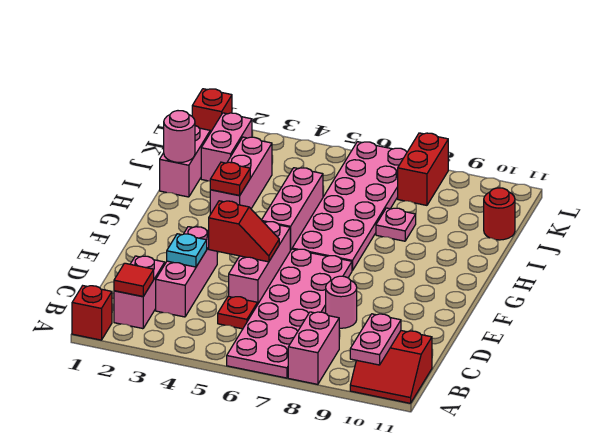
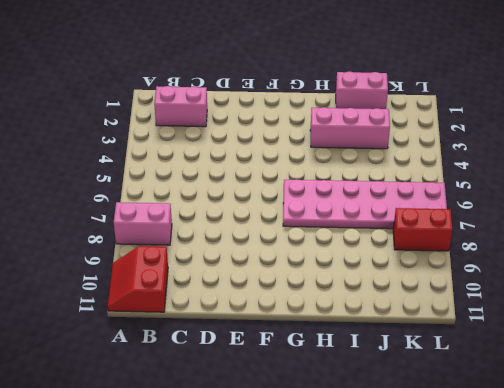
none -> red brick A1 level 1
none -> pink plate A6:F7 level 1
none -> pink brick C3:E3 level 1

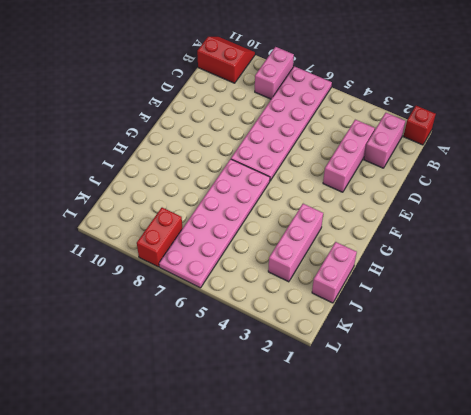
none -> red plate C5 level 1
none -> pink brick D5:F5 level 1
none -> pink round brick D8 level 1

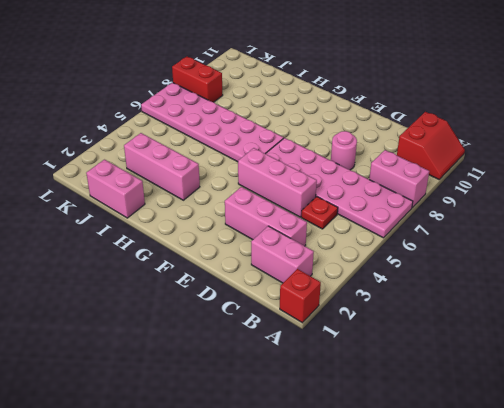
none -> pink brick G5:I5 level 1
none -> pink plate I8 level 1
none -> pink brick J2:K2 level 1

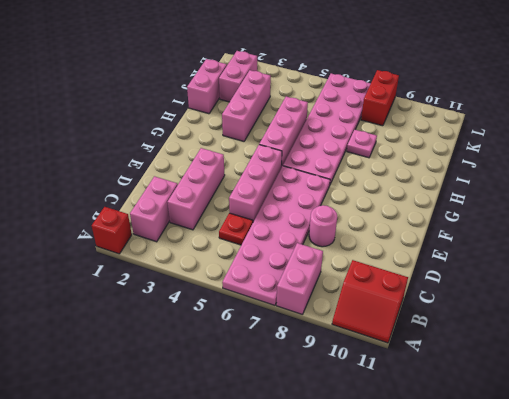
none -> red round brick J11 level 1
none -> red brick L1 level 1
none -> pink plate A10:B10 level 2

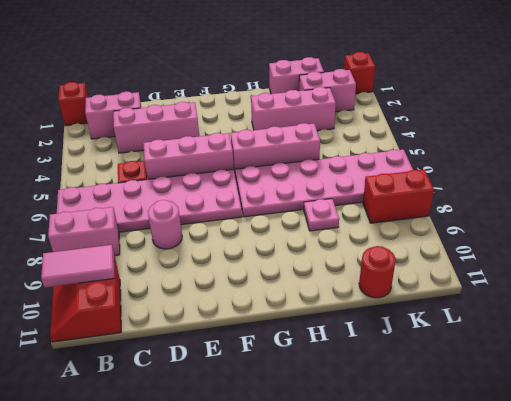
pink tile A10:B10 level 2 -> pink plate A10:B10 level 2
none -> red tile B2 level 2
none -> cyan plate D3 level 2
none -> red slope E4:E5 level 2 top 4

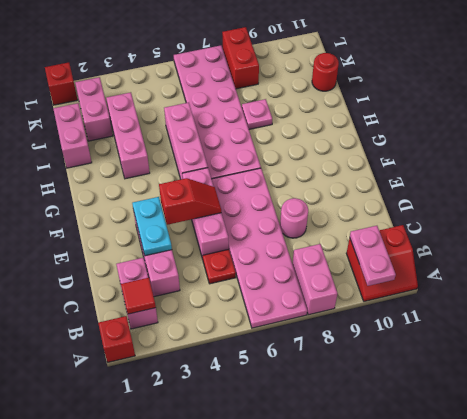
cyan plate D3:E3 level 2 -> cyan plate D3 level 2
none -> red plate H3 level 2
none -> pink round brick I1 level 2

